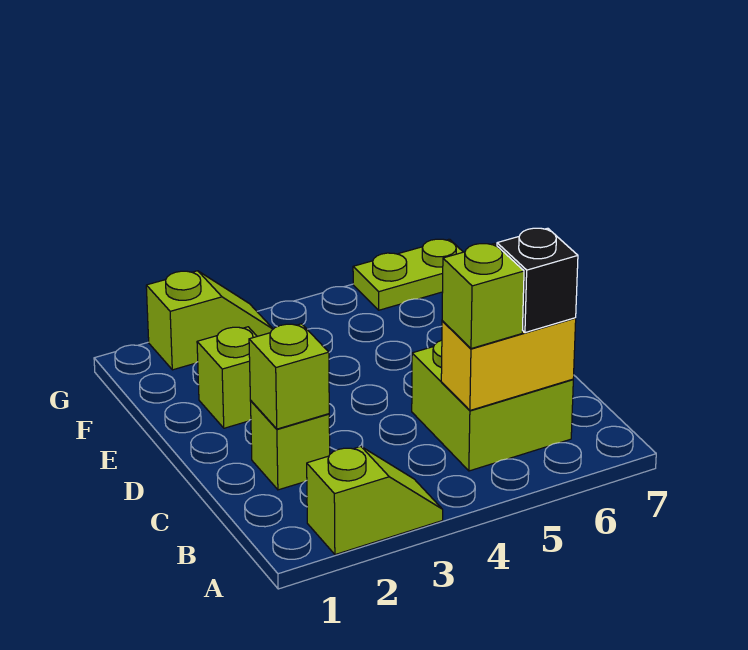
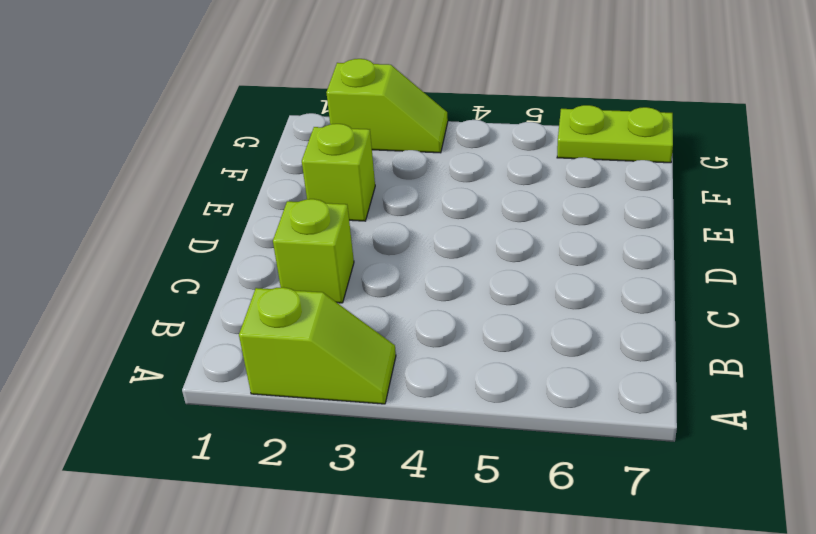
none -> lime brick B5:C6 level 1
none -> yellow brick B5:B6 level 2

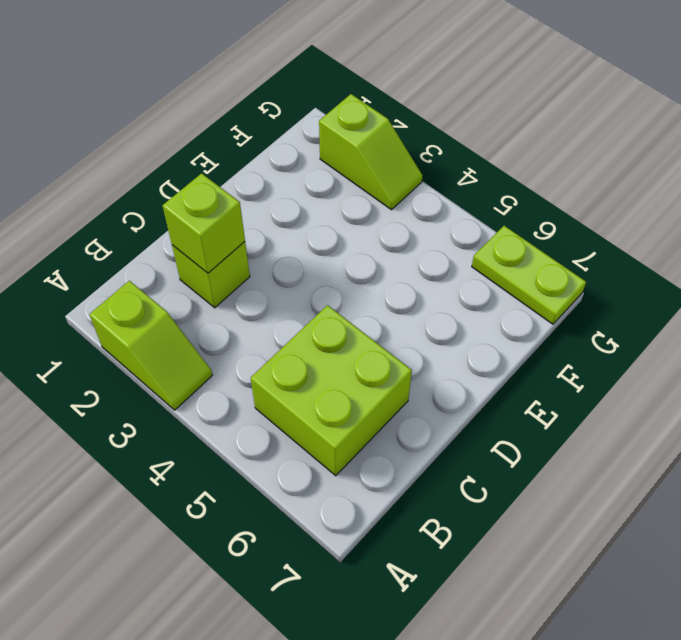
none -> lime brick E2 level 1
none -> yellow brick B5:B6 level 2

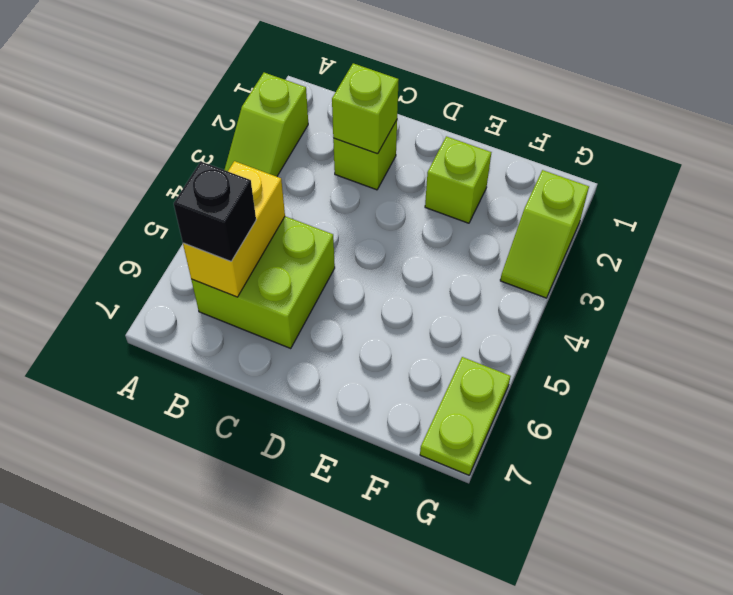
none -> lime brick B5 level 3

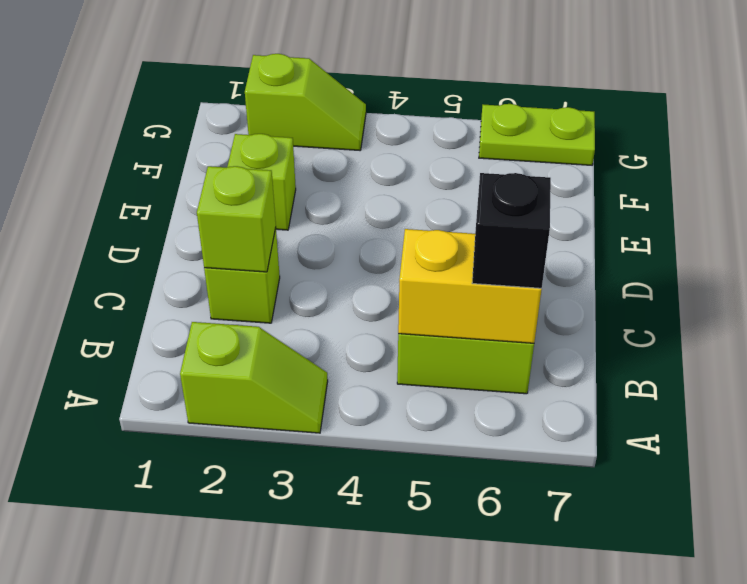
none -> lime brick B5 level 3

